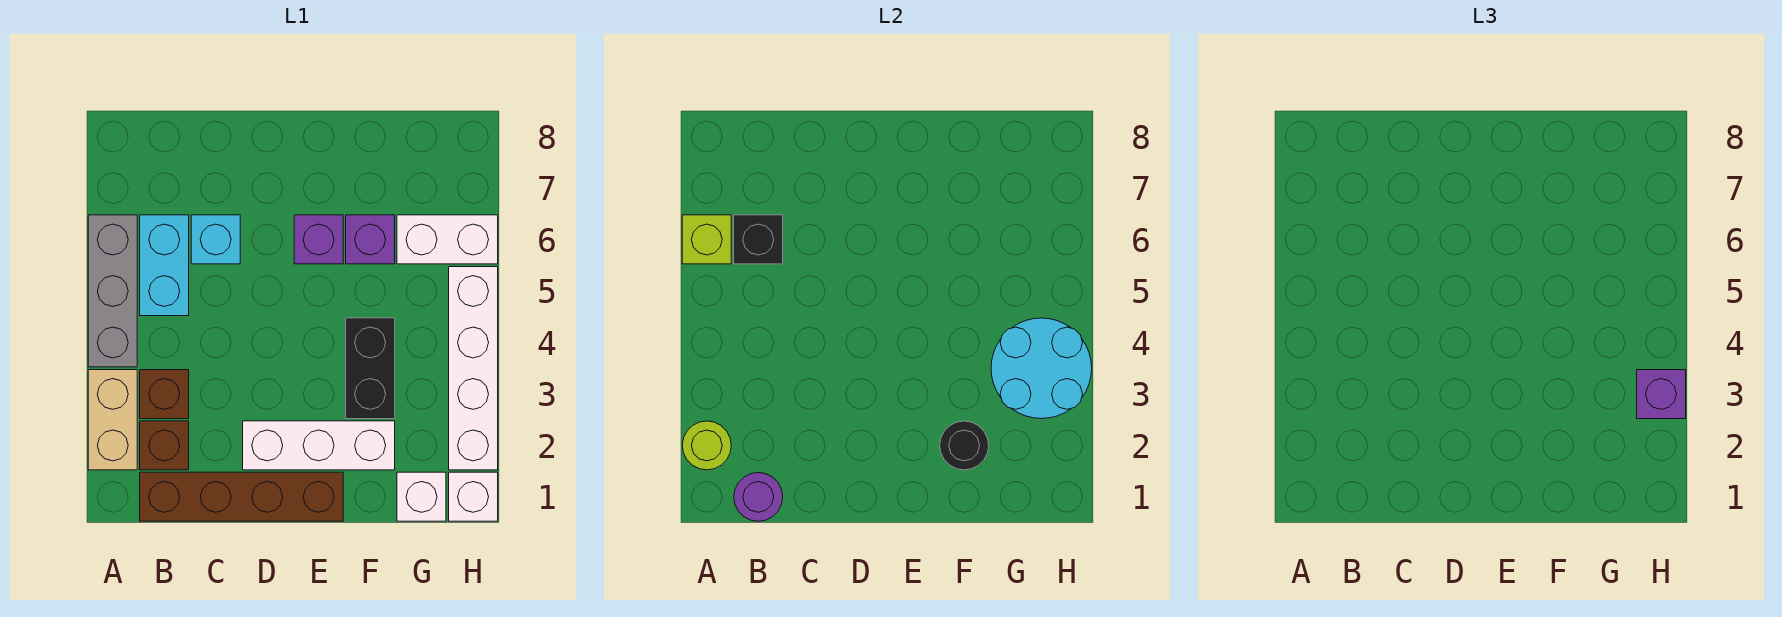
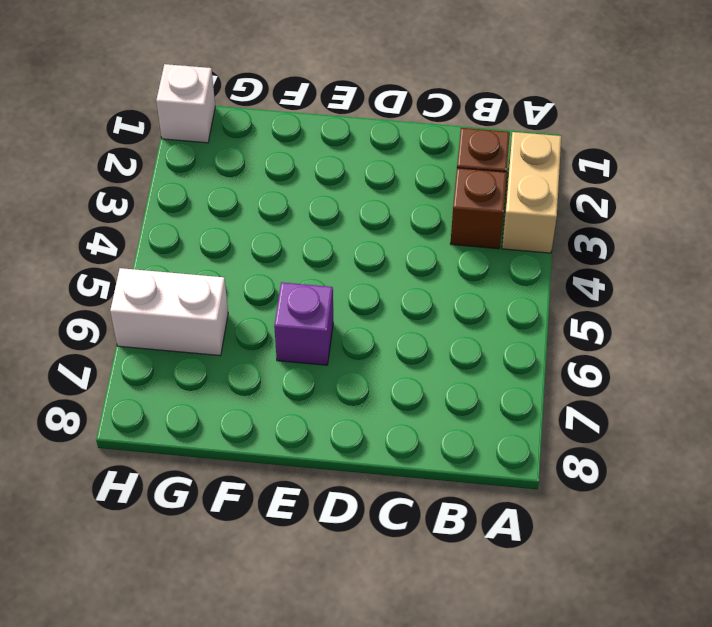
none -> grey brick A4:A6 level 1
none -> brown brick B1:E1 level 1
none -> cyan brick B5:B6 level 1

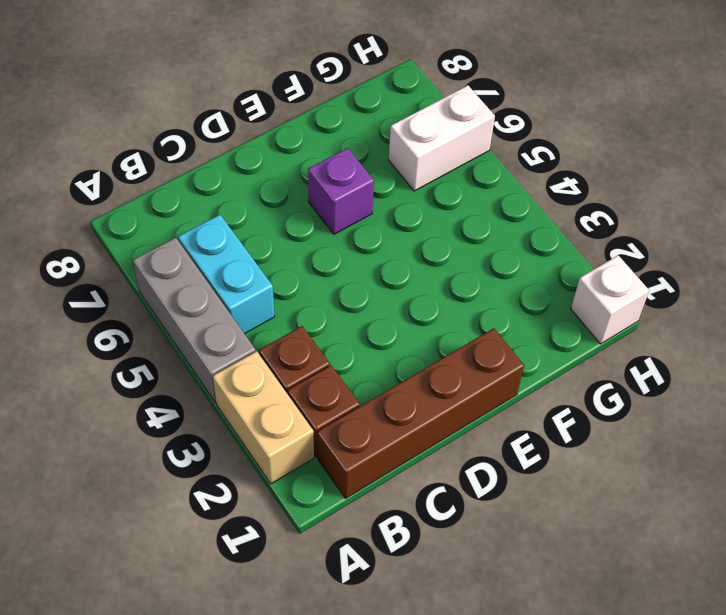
none -> cyan brick C6 level 1
none -> white brick D2:F2 level 1
none -> black brick F3:F4 level 1

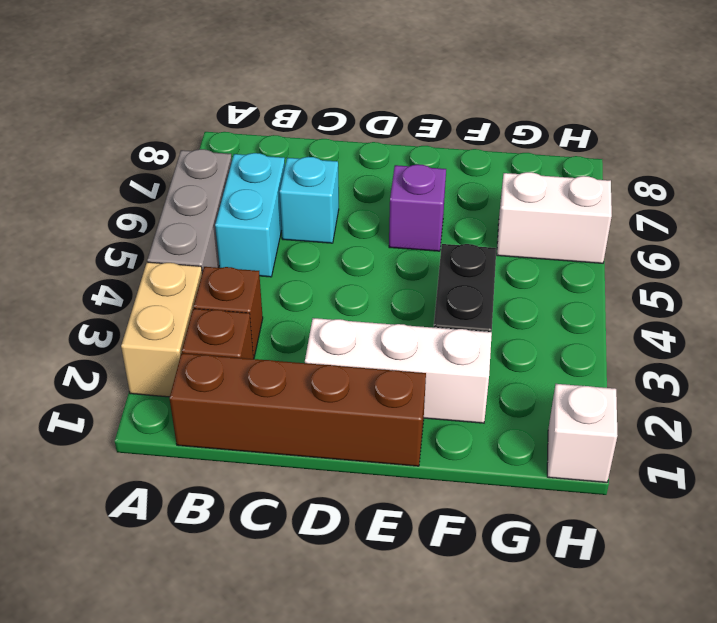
none -> purple brick F6 level 1
none -> white brick G1 level 1
none -> white brick H2:H5 level 1

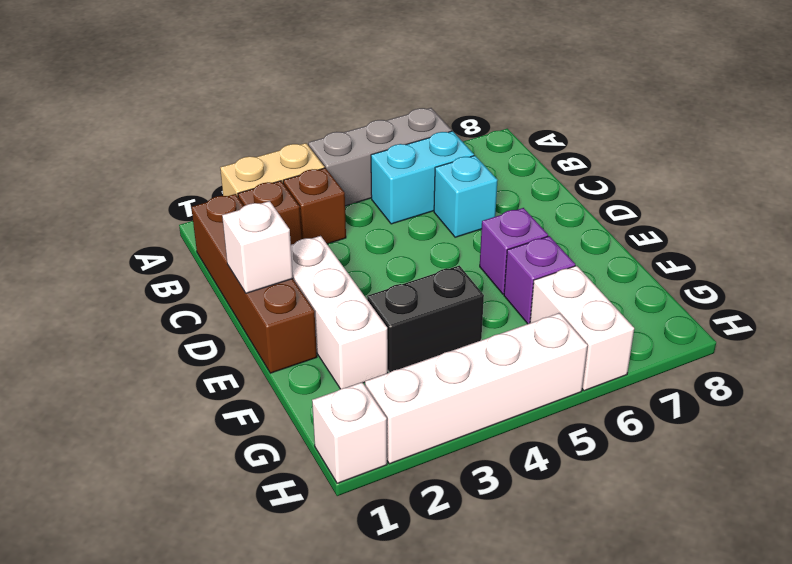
white brick D1 level 2 -> white brick G1 level 1
none -> lime round brick A2 level 2
none -> lime brick A6 level 2
none -> purple round brick B1 level 2

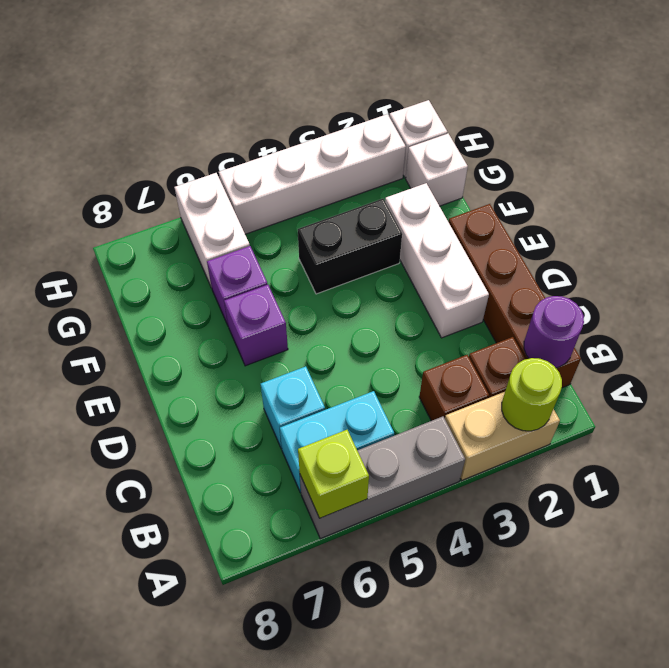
none -> black brick B6 level 2
none -> black round brick F2 level 2
none -> cyan round brick G3:H4 level 2

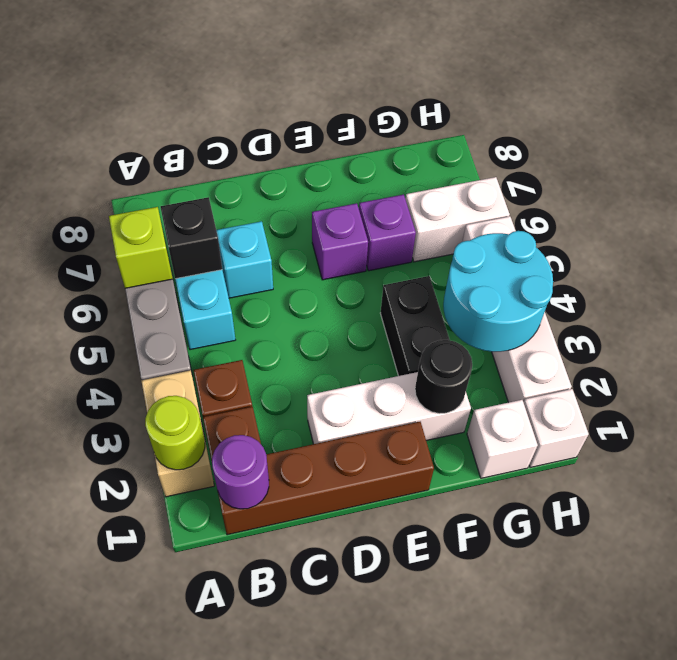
none -> purple brick H3 level 3

